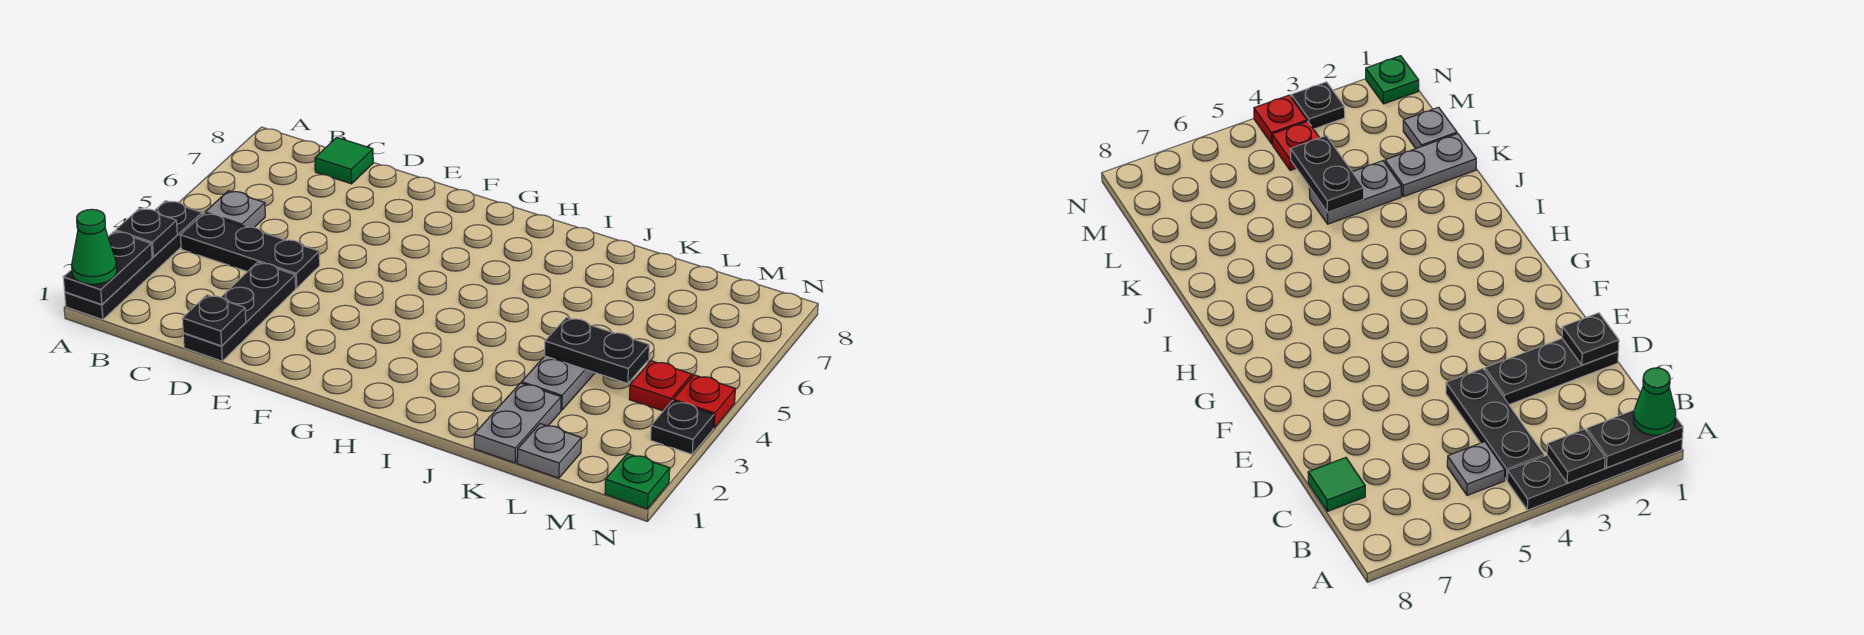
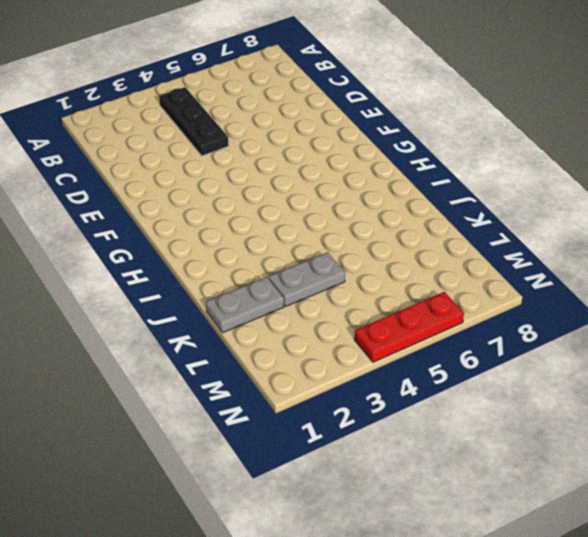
red plate N4:N6 level 1 -> red plate N4 level 1
none -> black plate A1:A4 level 1
none -> grey plate B5 level 1
none -> green tile C8 level 1

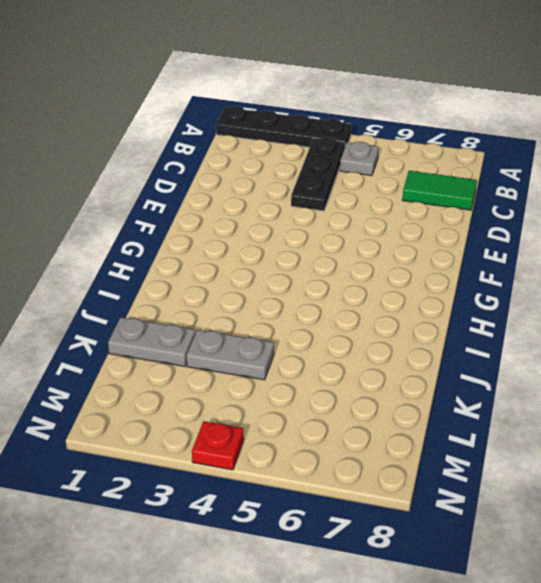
green tile C7:C8 level 1 -> green tile C8 level 1
none -> black plate D1:D3 level 1
none -> grey plate L1 level 1
none -> red plate M4 level 1

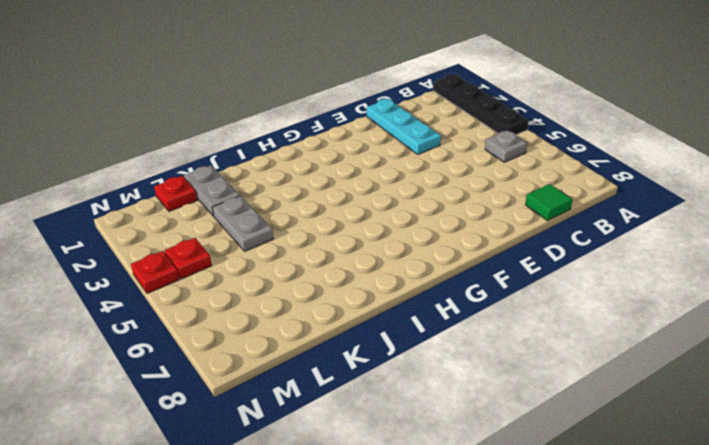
cyan plate D1:D3 level 1 -> black plate D1:D3 level 1
red plate L1 level 1 -> grey plate L1 level 1
none -> black plate B4:D4 level 1
none -> green plate N1 level 1
none -> black plate N3 level 1

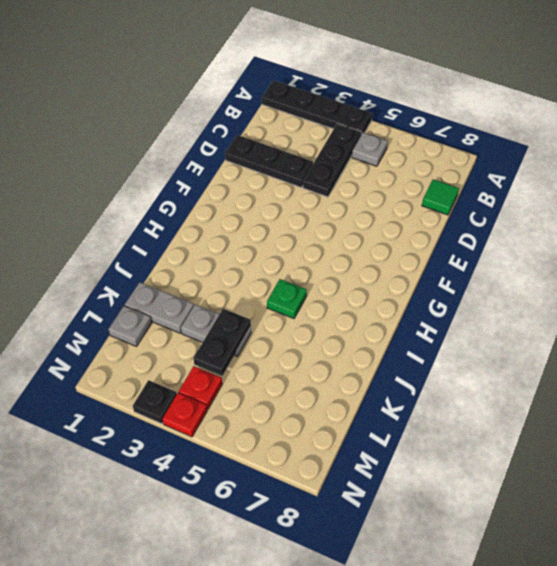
green plate I5 level 1 -> green plate N1 level 1
none -> black plate A1:A2 level 2
none -> black plate A3 level 2
none -> black plate D1 level 2

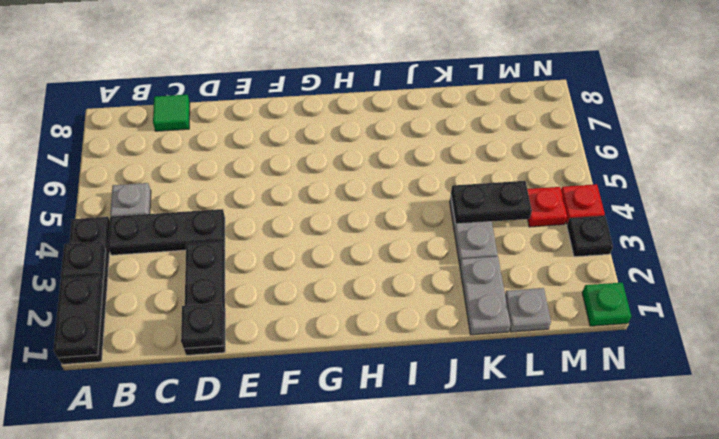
none -> green cone A1 level 3

